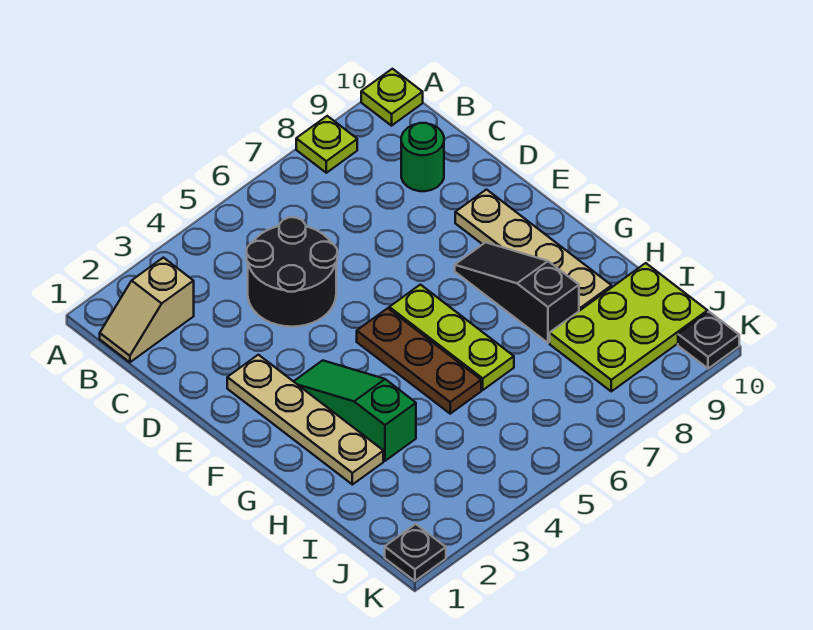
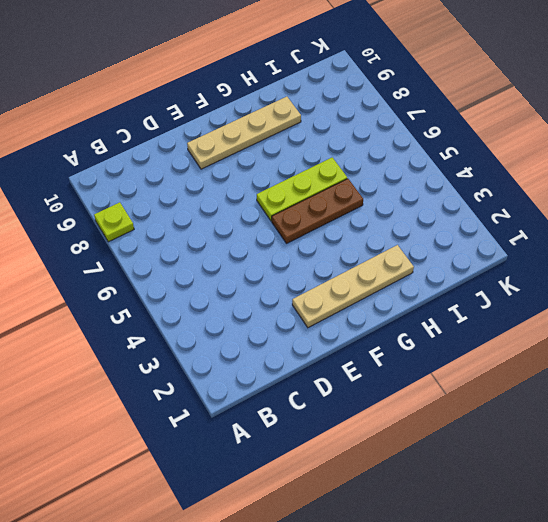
none -> lime plate A10 level 1
none -> tan slope B1:B2 level 1 top 2
none -> black round brick C4:D5 level 1

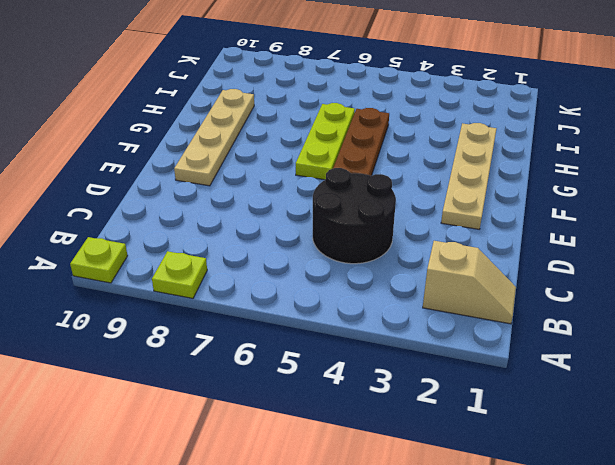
none -> green round brick C9 level 1
none -> green slope F3:H3 level 1 top H
none -> black slope F8:H8 level 1 top H

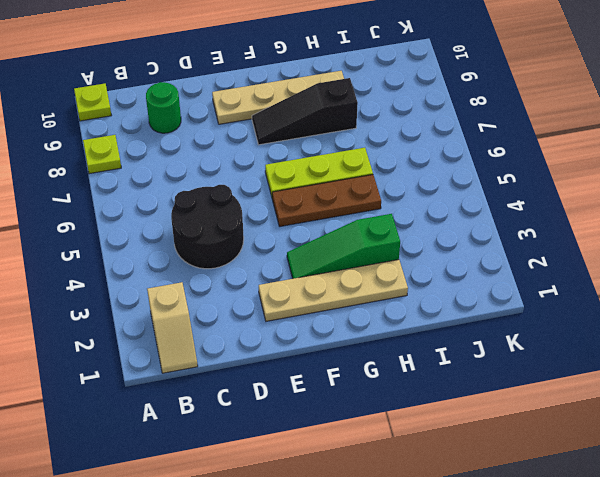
none -> lime plate I8:J10 level 1
none -> black plate K1 level 1
none -> black plate K10 level 1

